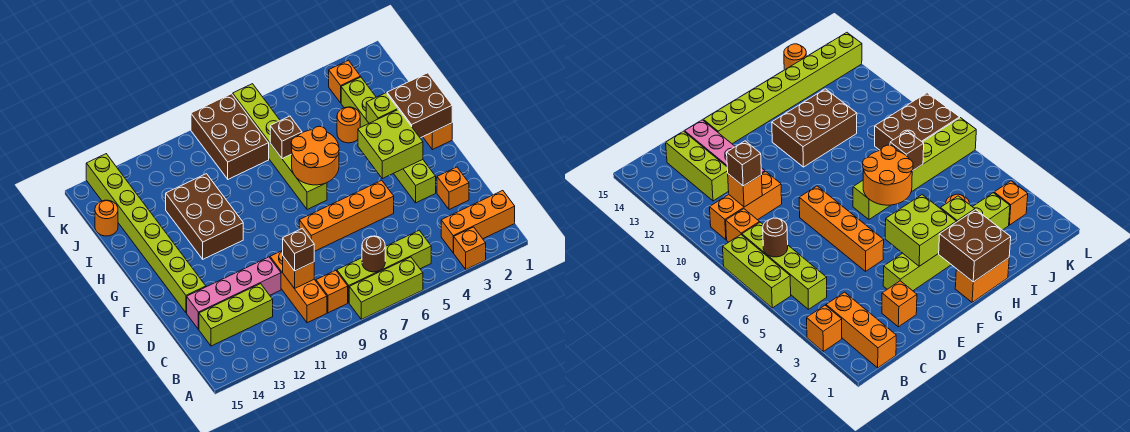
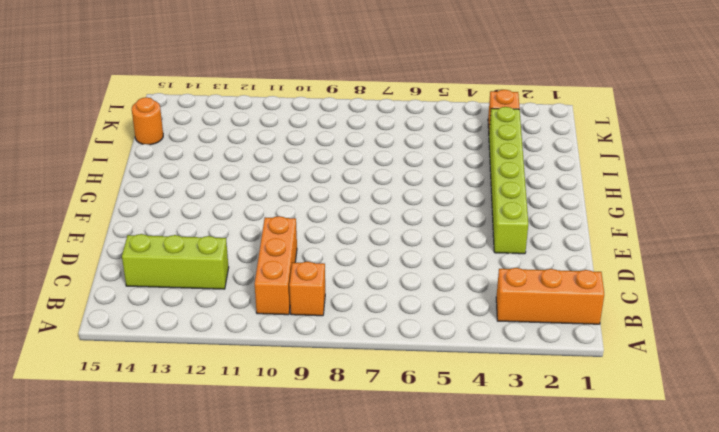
none -> orange brick A3 level 1
none -> lime brick A6:A8 level 1
none -> lime brick B5:B8 level 1

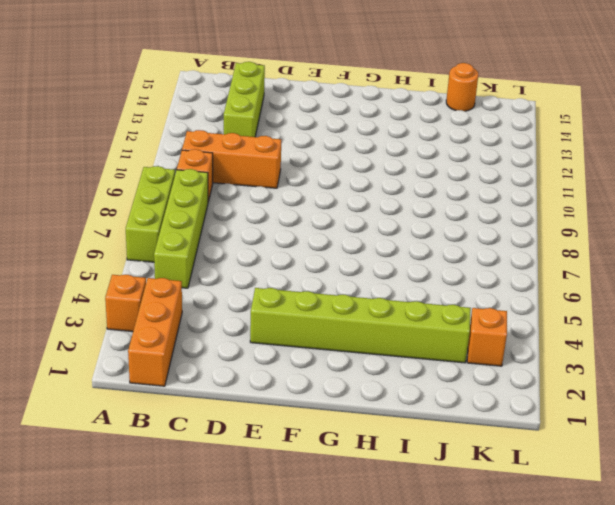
none -> orange brick D2 level 1
none -> pink brick D11:D14 level 1
none -> orange brick E5:E8 level 1

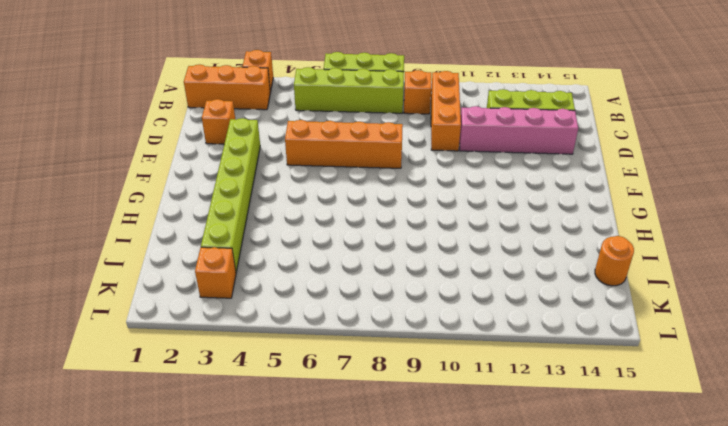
none -> lime brick E14:L14 level 1
none -> orange brick G1:H1 level 1
none -> lime brick G7:L7 level 1

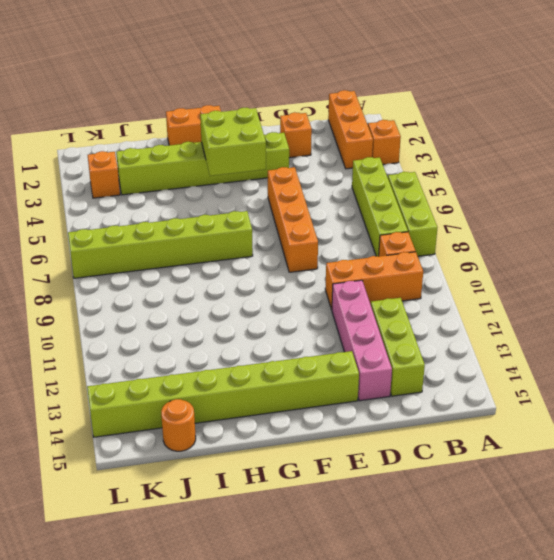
none -> brown brick G11:I12 level 1
none -> orange round brick I4 level 1
none -> brown brick J8:L9 level 1

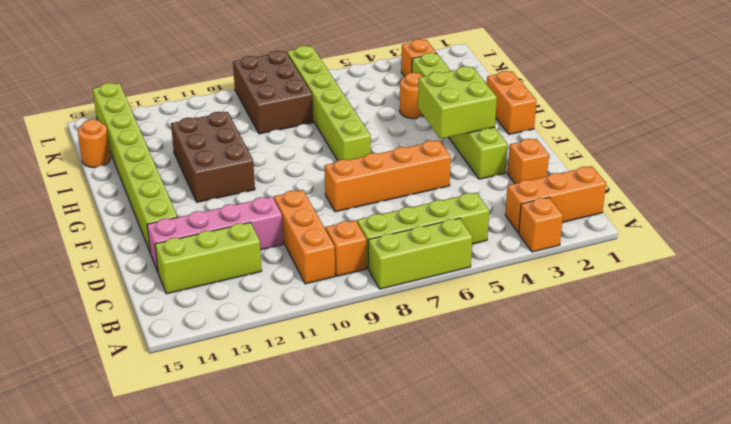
none -> brown round brick B7 level 2
none -> orange brick C10 level 2
none -> brown brick G1:H2 level 2

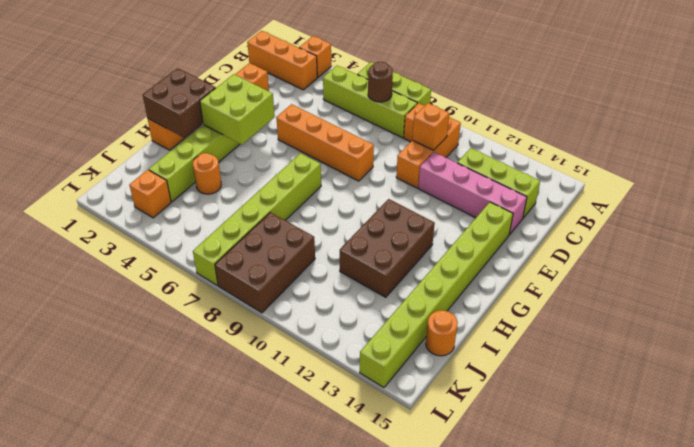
none -> orange round brick G6:H7 level 2
none -> lime brick H3 level 2
none -> brown brick I7 level 2

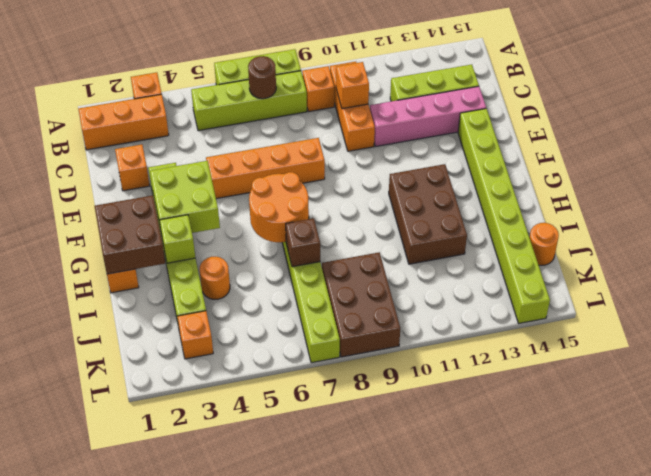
none -> brown brick C10 level 3

